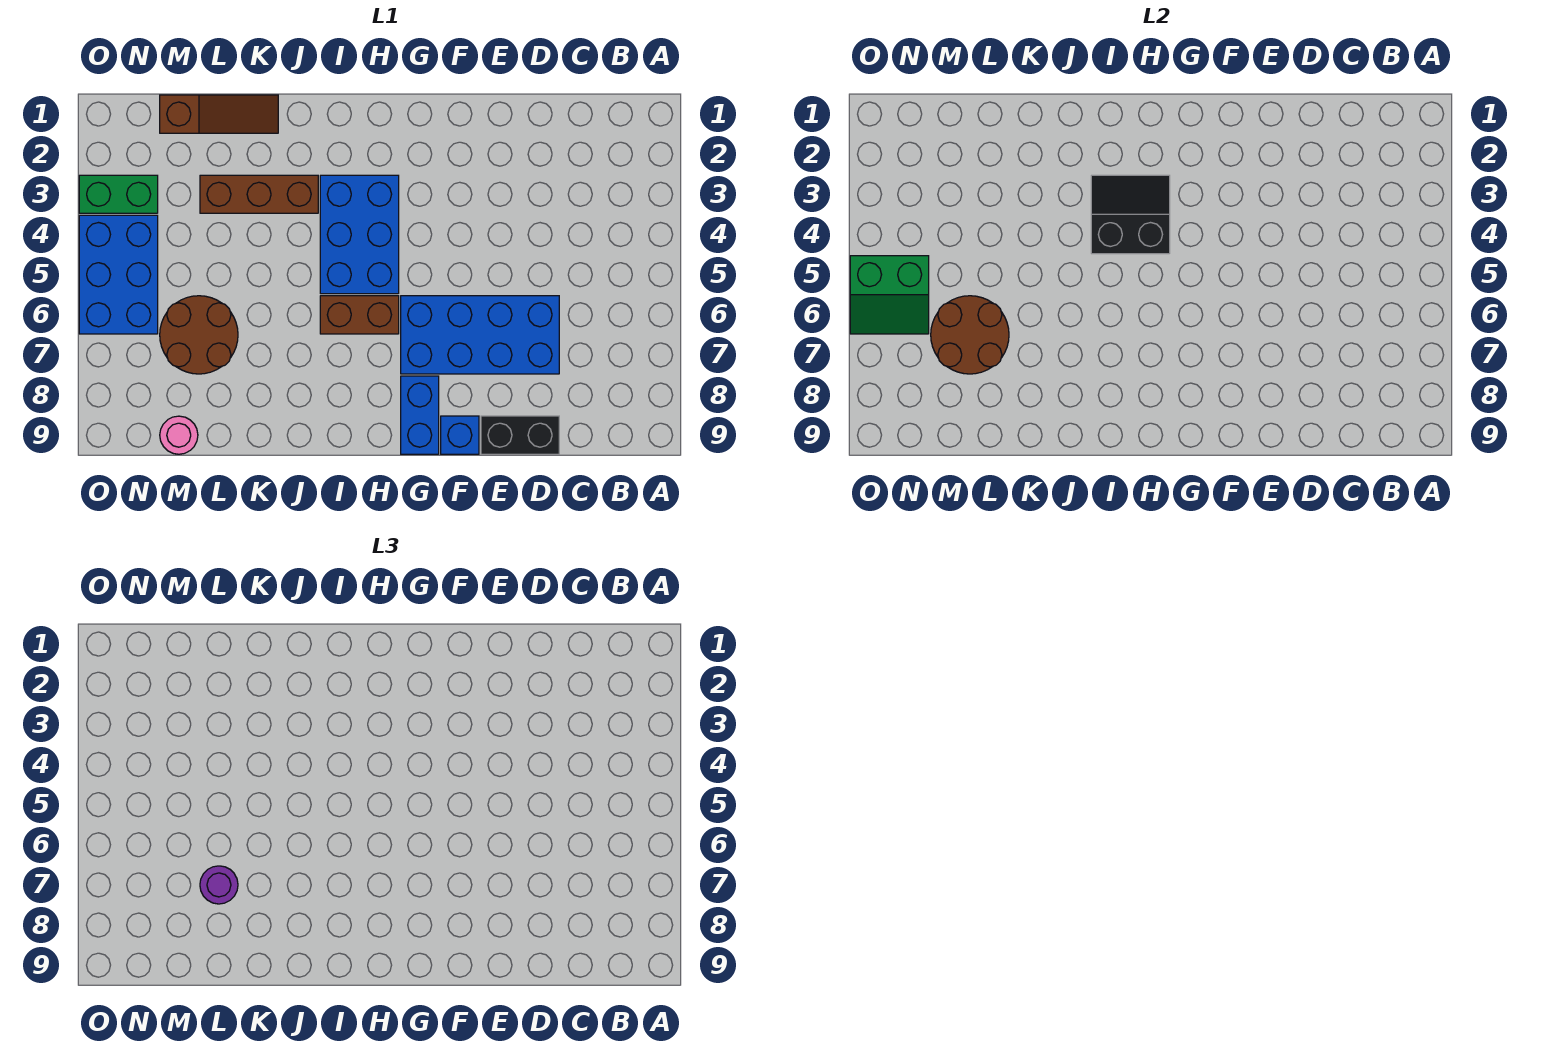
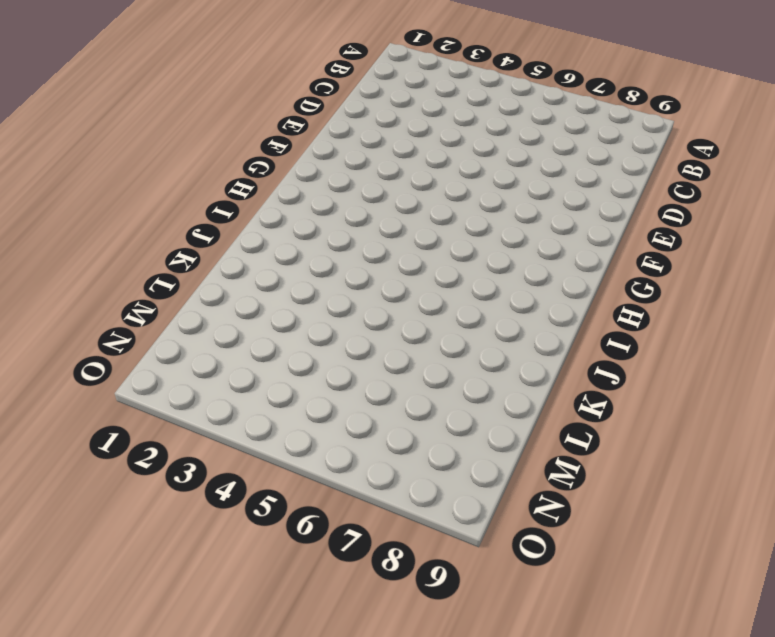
none -> blue brick D6:G7 level 1
none -> black brick D9:E9 level 1
none -> blue brick F9 level 1

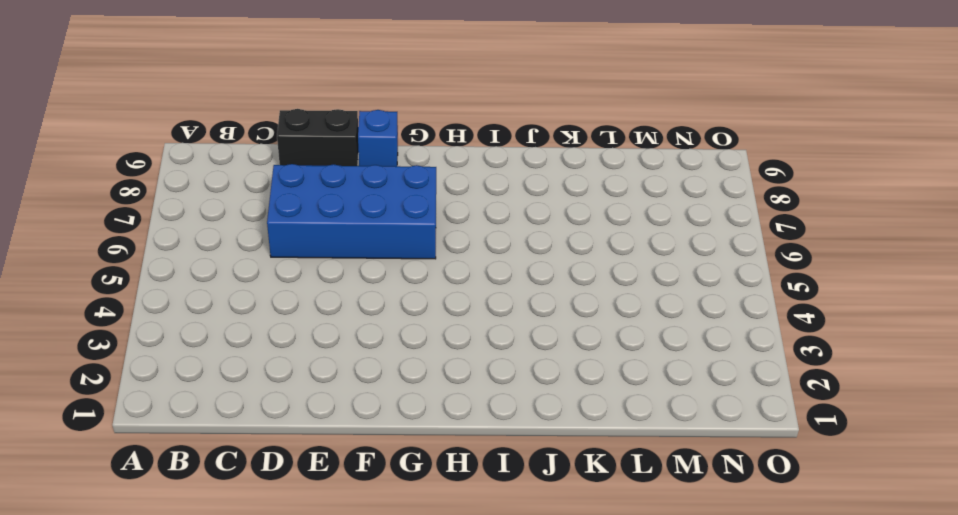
none -> blue brick G8:G9 level 1
none -> blue brick H3:I5 level 1
none -> brown brick H6:I6 level 1

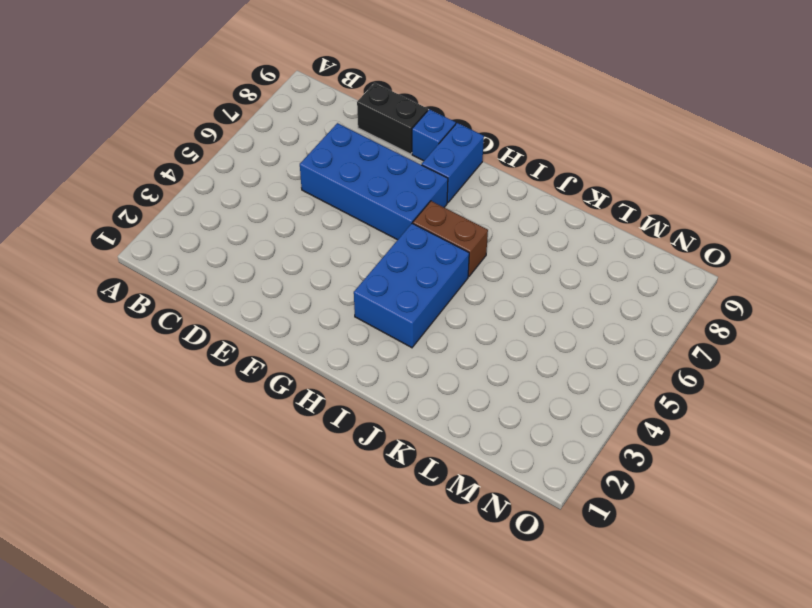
none -> brown brick J3:L3 level 1
none -> brown slope K1:M1 level 1 top M
none -> brown round brick L6:M7 level 1

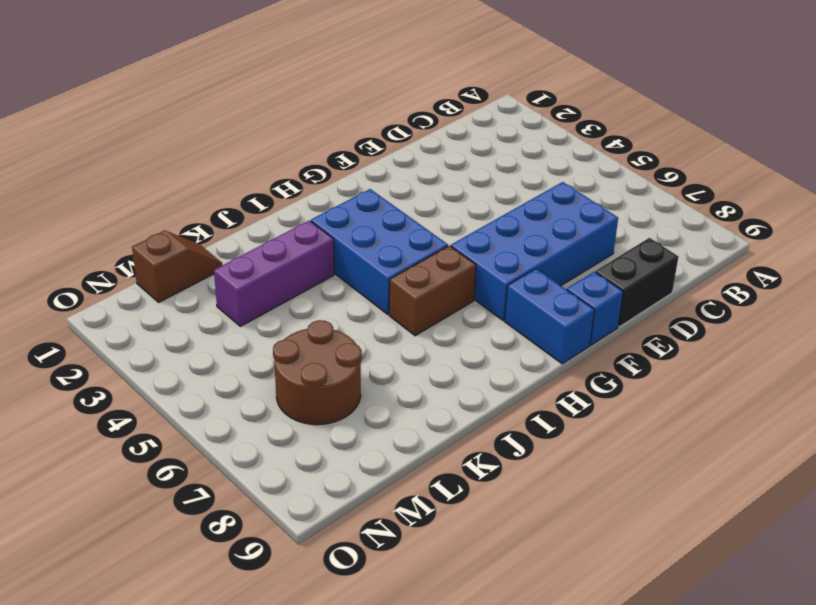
purple brick J3:L3 level 1 -> brown brick J3:L3 level 1
brown slope L1:M1 level 1 top M -> brown slope K1:M1 level 1 top M
none -> pink round brick M9 level 1
none -> green brick N3:O3 level 1
none -> blue brick N4:O6 level 1

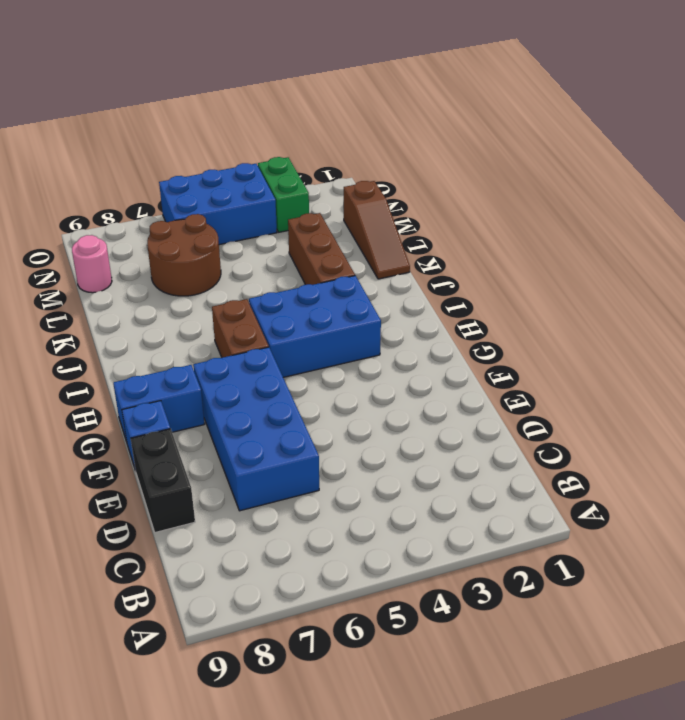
none -> black slope H3:I4 level 2 top 4
none -> brown round brick L6:M7 level 2
none -> green slope N5:O6 level 2 top 5

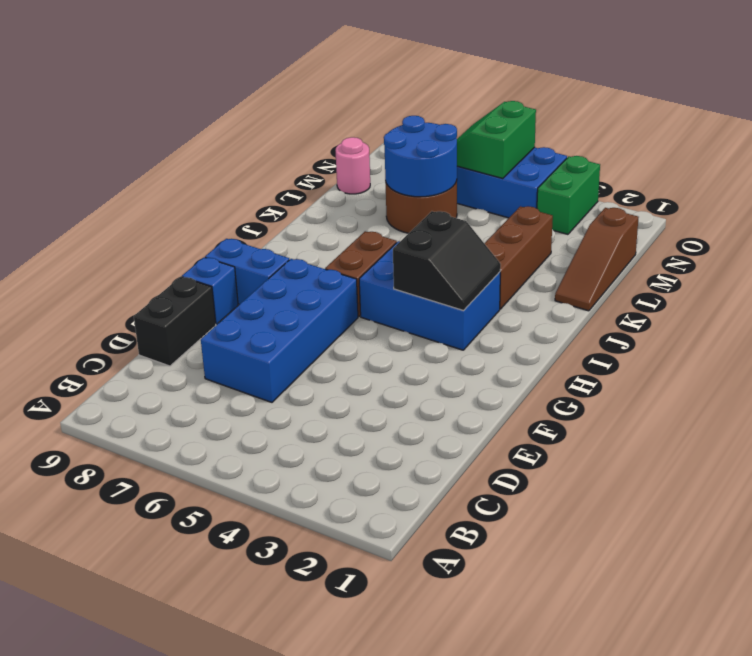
blue round brick L6:M7 level 2 -> brown round brick L6:M7 level 2
none -> purple round brick L7 level 3

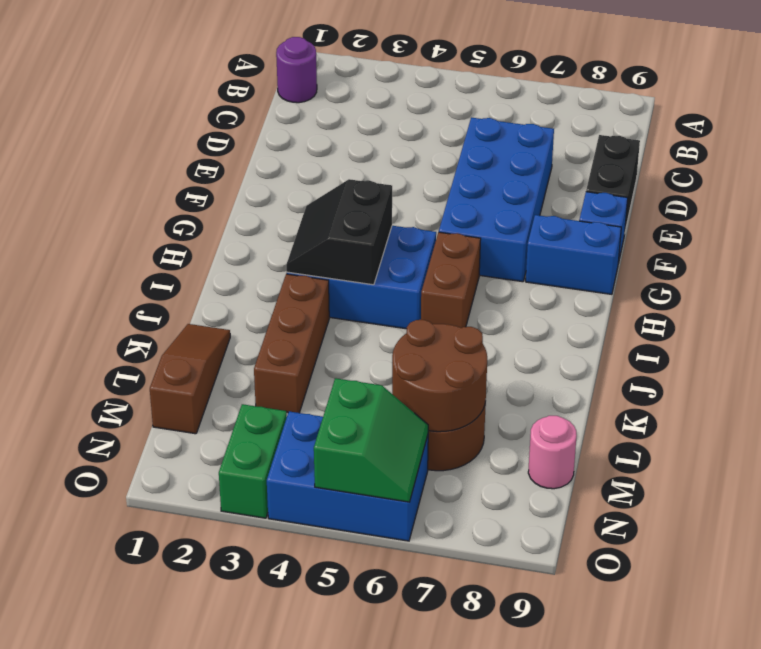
purple round brick B1 level 1 -> purple round brick L7 level 3

